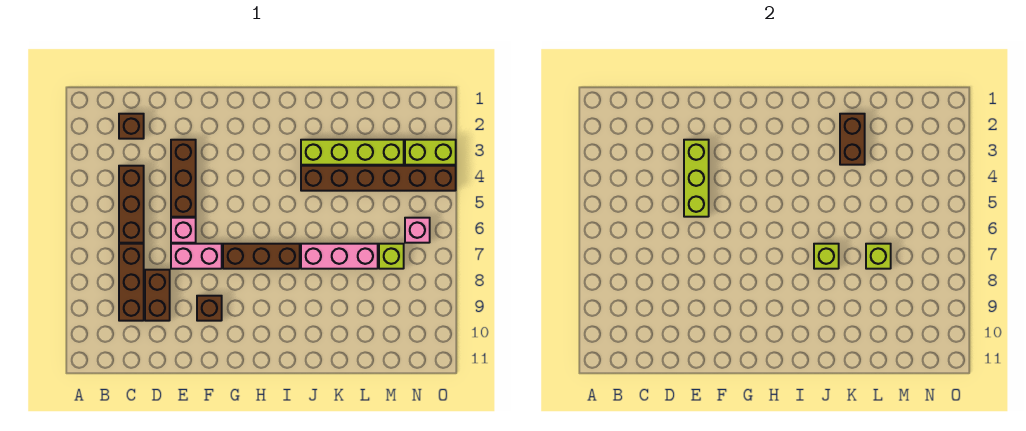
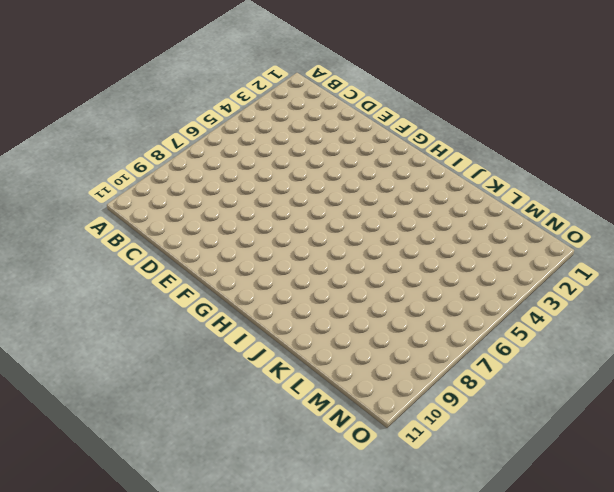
none -> brown brick C2 level 1
none -> brown brick C4:C6 level 1
none -> brown brick C7:C9 level 1

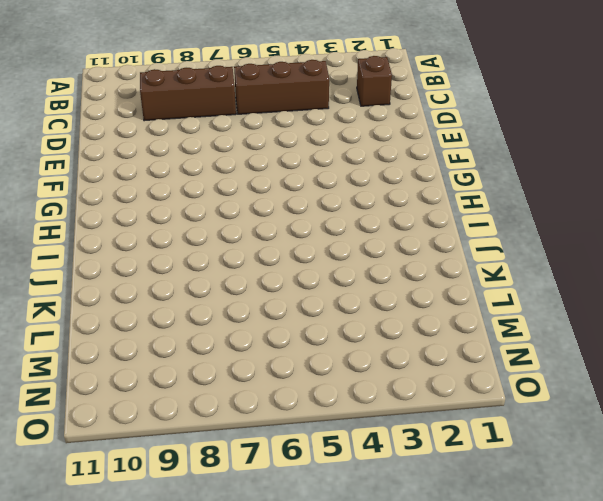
none -> brown brick D8:D9 level 1
none -> brown brick E3:E5 level 1
none -> pink brick E6 level 1

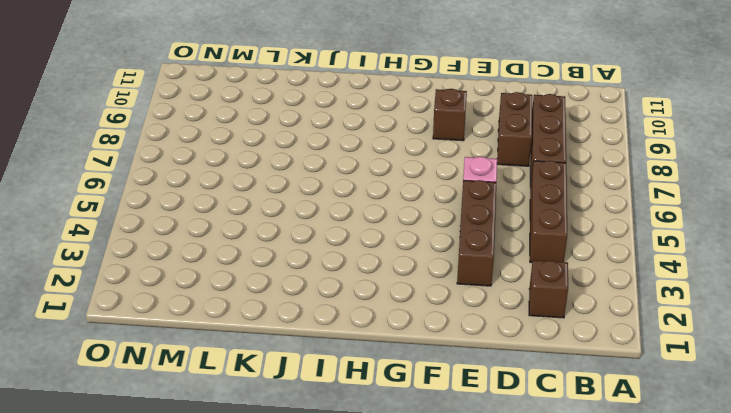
none -> pink brick E7:F7 level 1
none -> brown brick G7:I7 level 1
none -> lime brick J3:M3 level 1

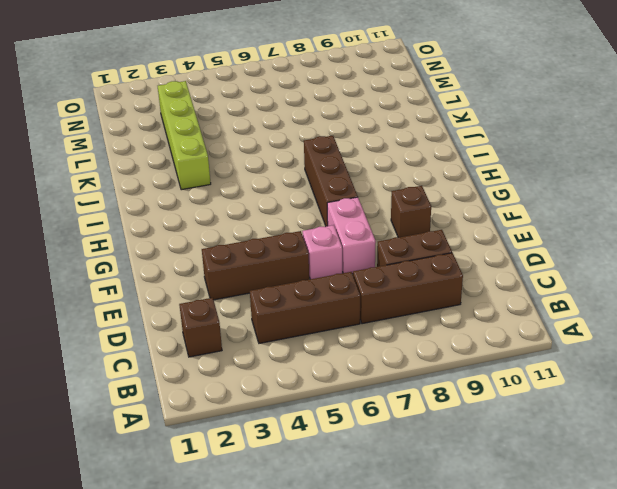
none -> brown brick J4:O4 level 1
none -> pink brick J7:L7 level 1
none -> lime brick M7 level 1

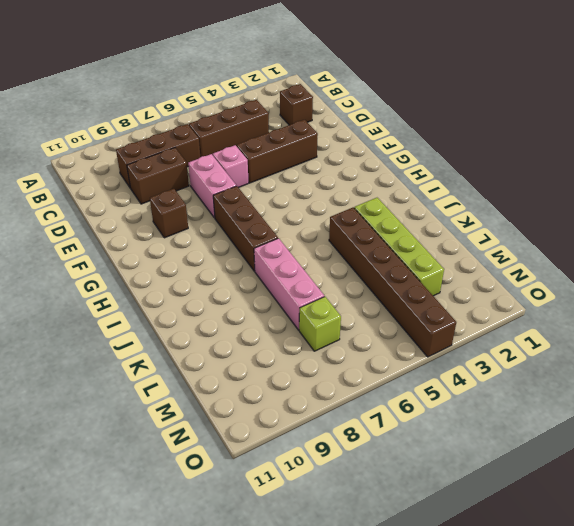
none -> lime brick N3:O3 level 1
none -> pink brick N6 level 1
none -> lime brick E3:E5 level 2

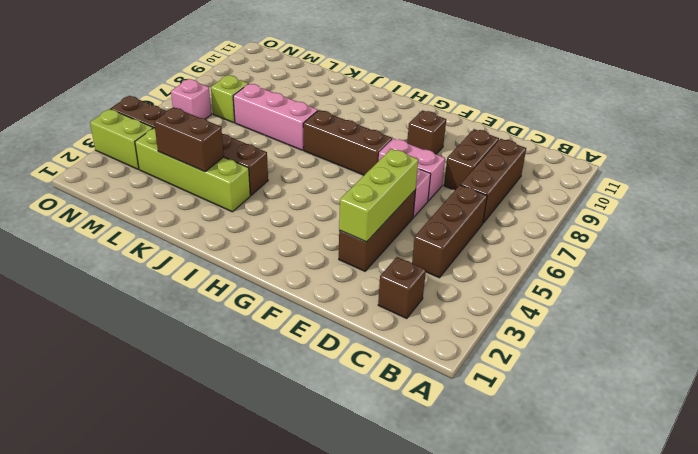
brown brick K3:L3 level 2 -> brown brick K2:K3 level 2
none -> lime brick J7 level 2
none -> lime brick L7 level 2

